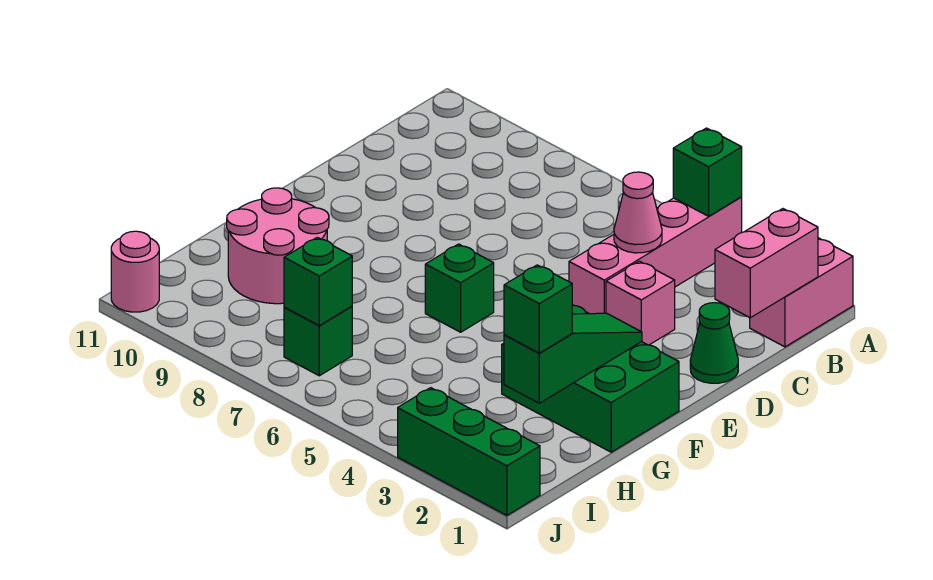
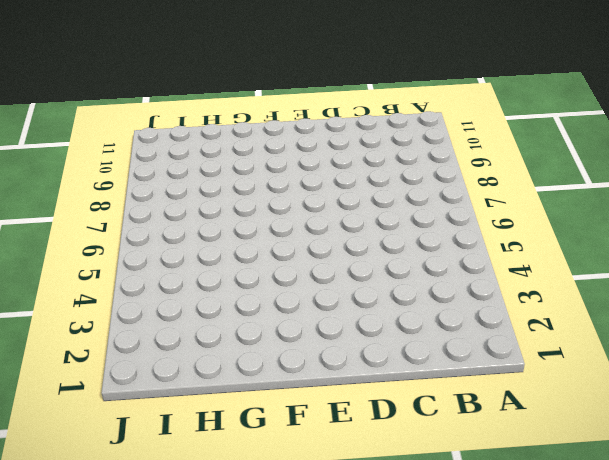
none -> pink brick A1:B1 level 1
none -> pink brick A4:D4 level 1
none -> green cone D1 level 1

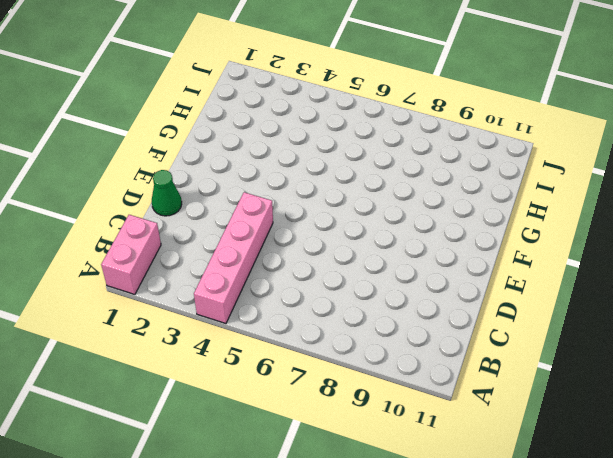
none -> pink brick D3 level 1
none -> green brick F1:G3 level 1
none -> green brick F6 level 1

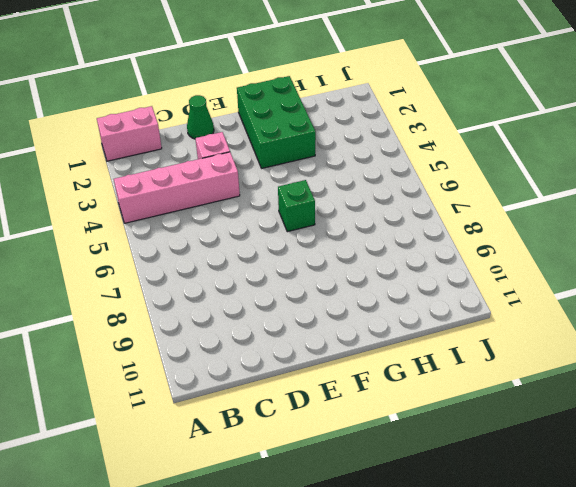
none -> pink round brick G9:H10 level 1
none -> green brick I7 level 1
none -> green brick J1:J3 level 1

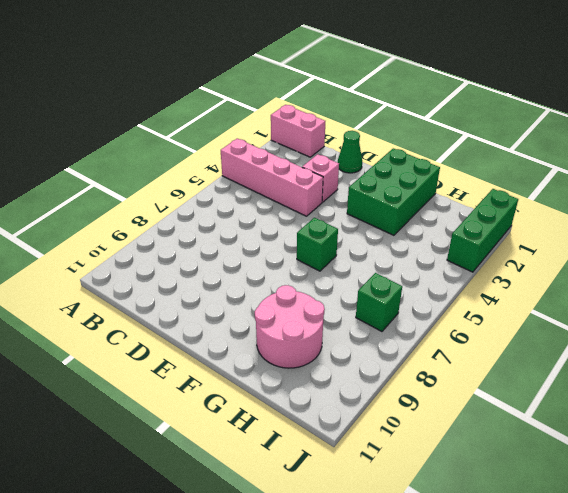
none -> pink round brick J11 level 1
none -> green brick A4 level 2
none -> pink brick B1:C1 level 2

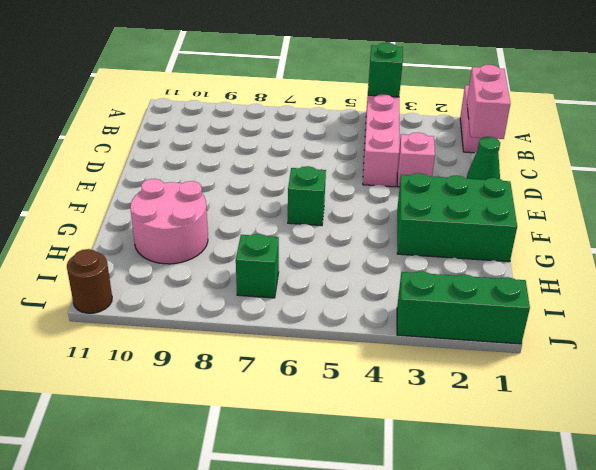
brown round brick J11 level 1 -> pink round brick J11 level 1
none -> pink cone C4 level 2
none -> green slope F2:H2 level 2 top H
none -> green brick I7 level 2

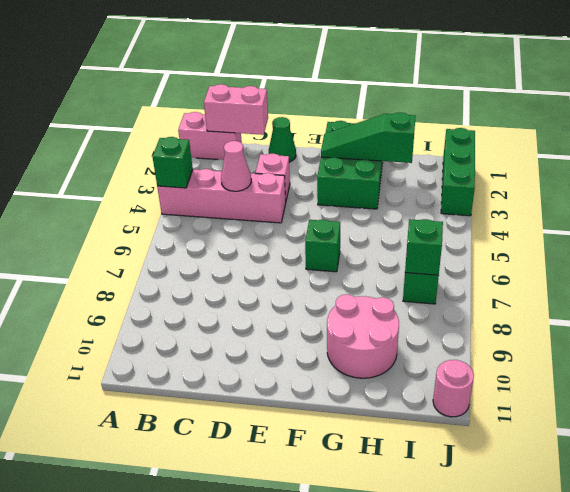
none -> green brick H2 level 3

